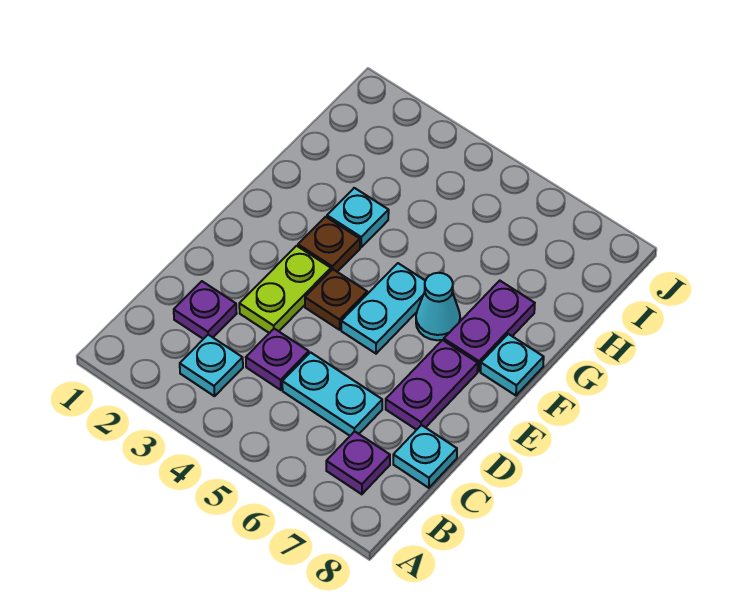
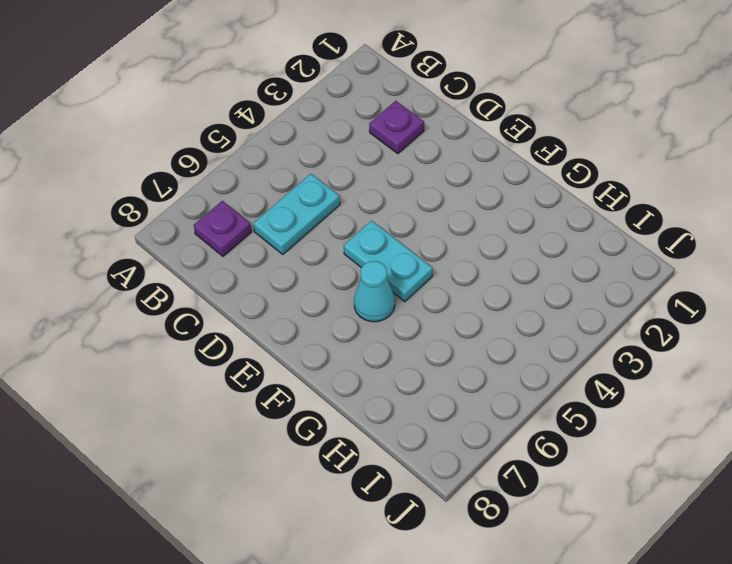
none -> cyan plate B3 level 1
none -> purple plate C4 level 1
none -> cyan plate C8 level 1

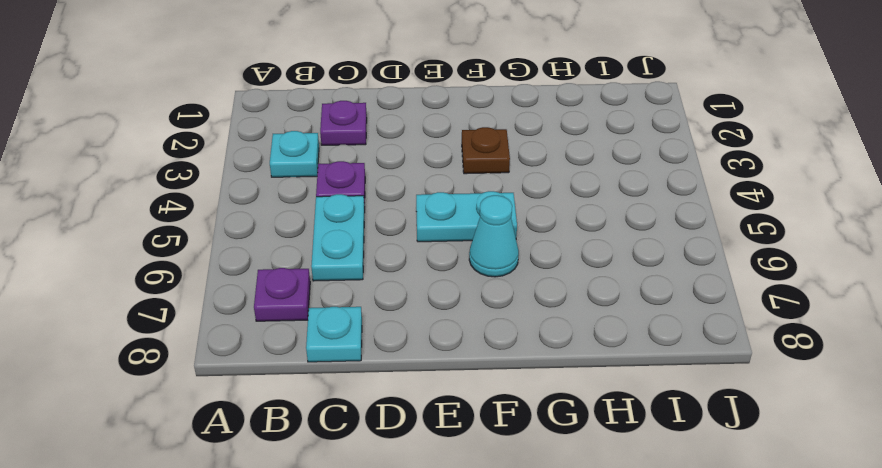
none -> lime plate D3:E3 level 1
none -> purple plate D7:E7 level 1
none -> brown plate E4 level 1

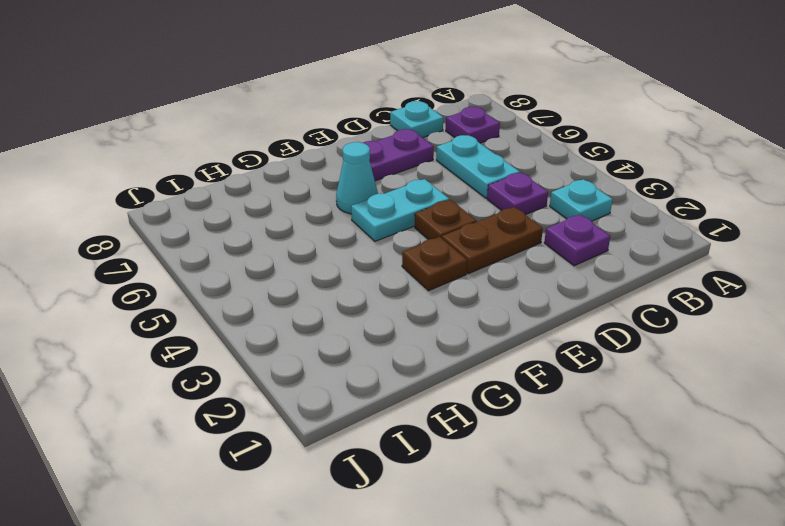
brown plate D3:E3 level 1 -> lime plate D3:E3 level 1
none -> purple plate F7:G7 level 1
none -> cyan plate F8 level 1
none -> cyan plate G3 level 1

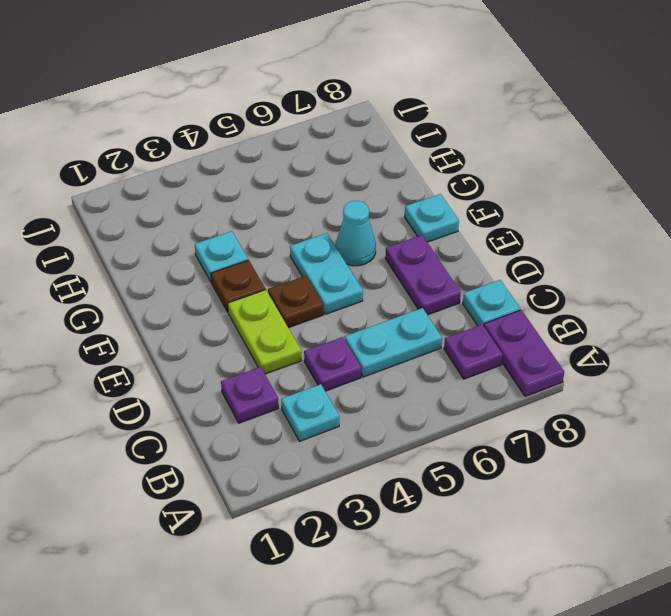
purple plate A8:B8 level 1 -> purple plate F7:G7 level 1

